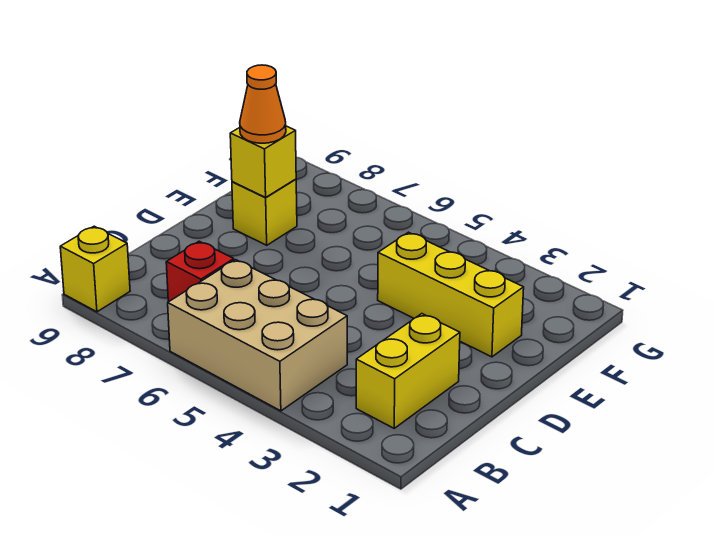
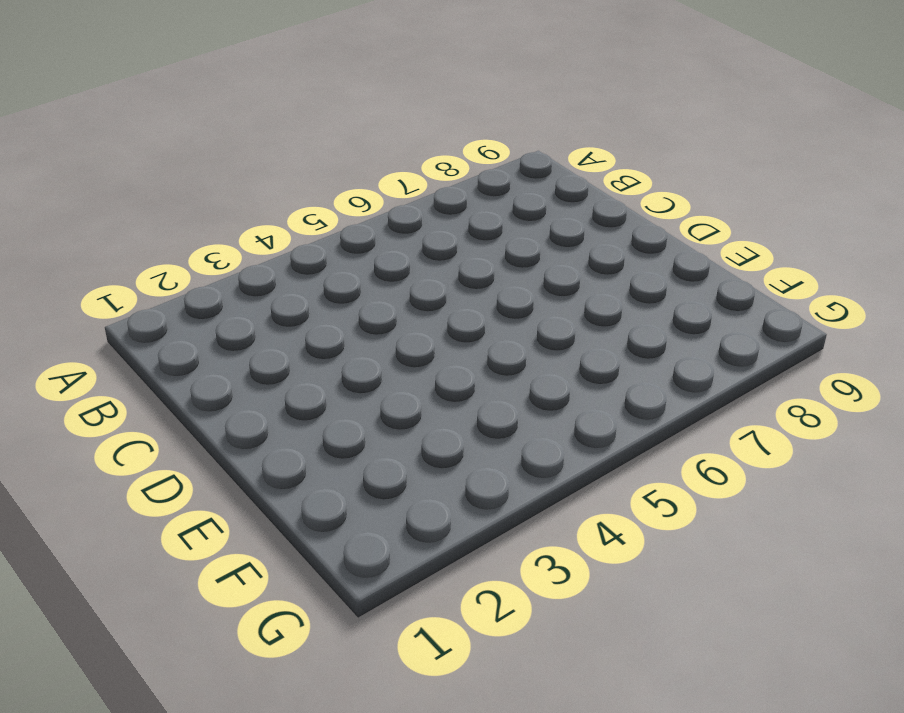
none -> tan brick A4:B6 level 1
none -> yellow brick A9 level 1

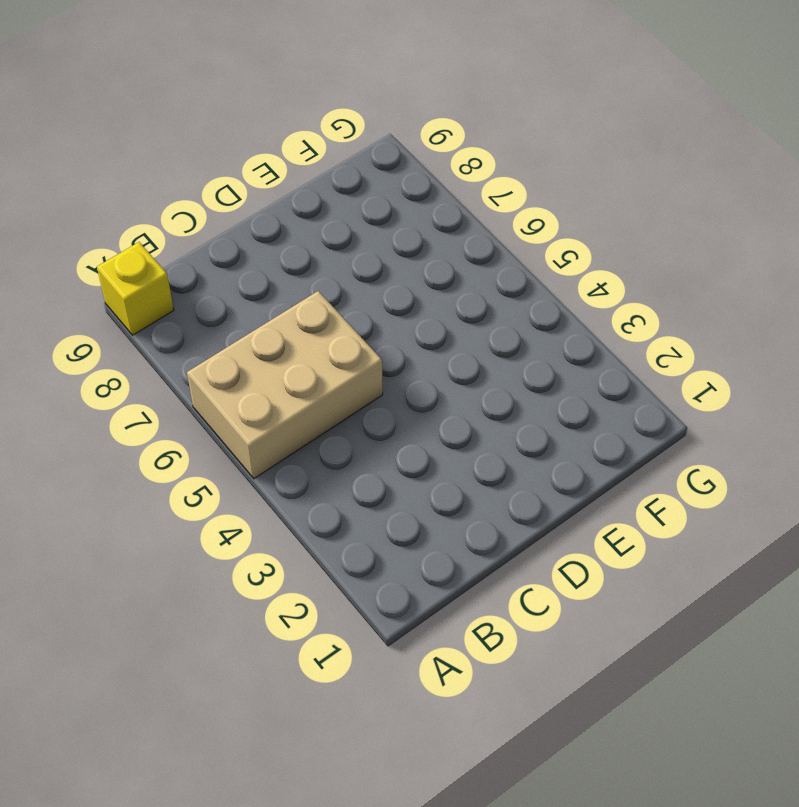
tan brick A5:C6 level 1 -> tan brick A4:B6 level 1
none -> yellow brick B2:C2 level 1
none -> red brick B7 level 1

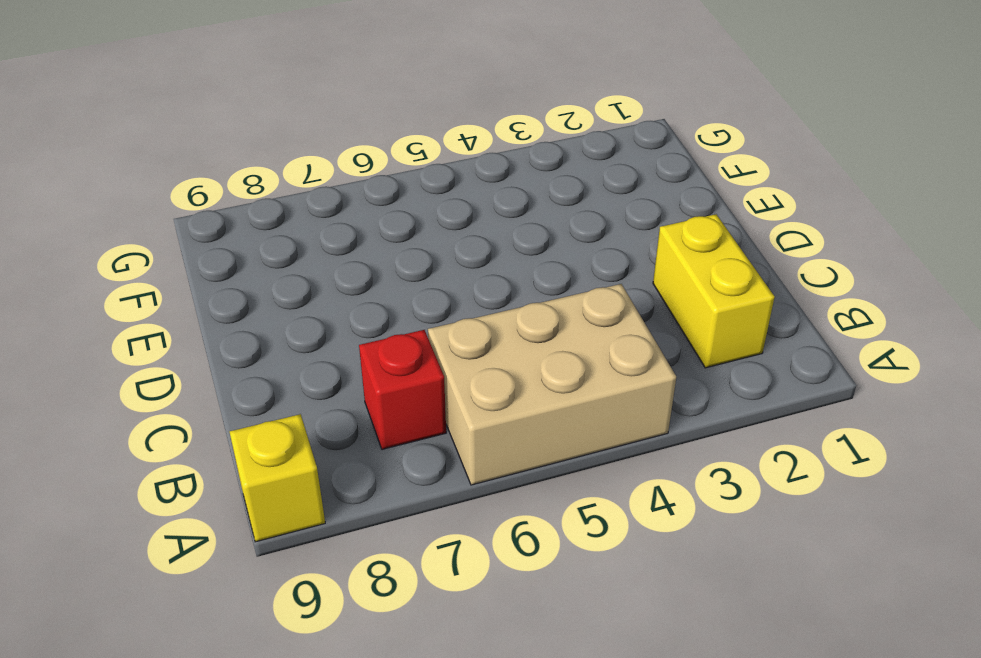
none -> yellow brick E2:E4 level 1
none -> yellow brick E8 level 1

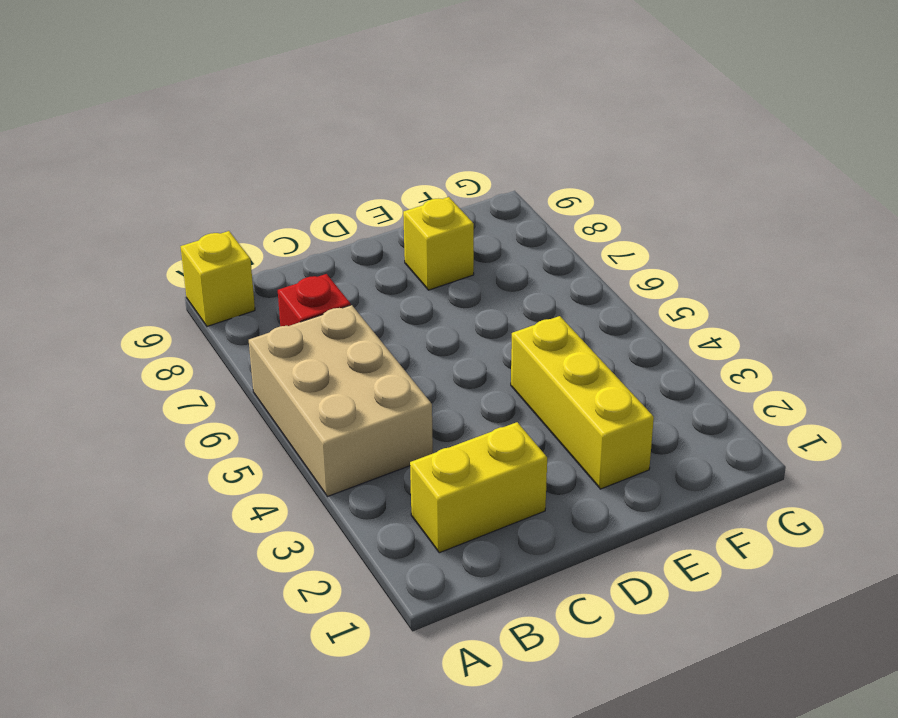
none -> yellow brick E8 level 2
none -> orange cone E8 level 3

